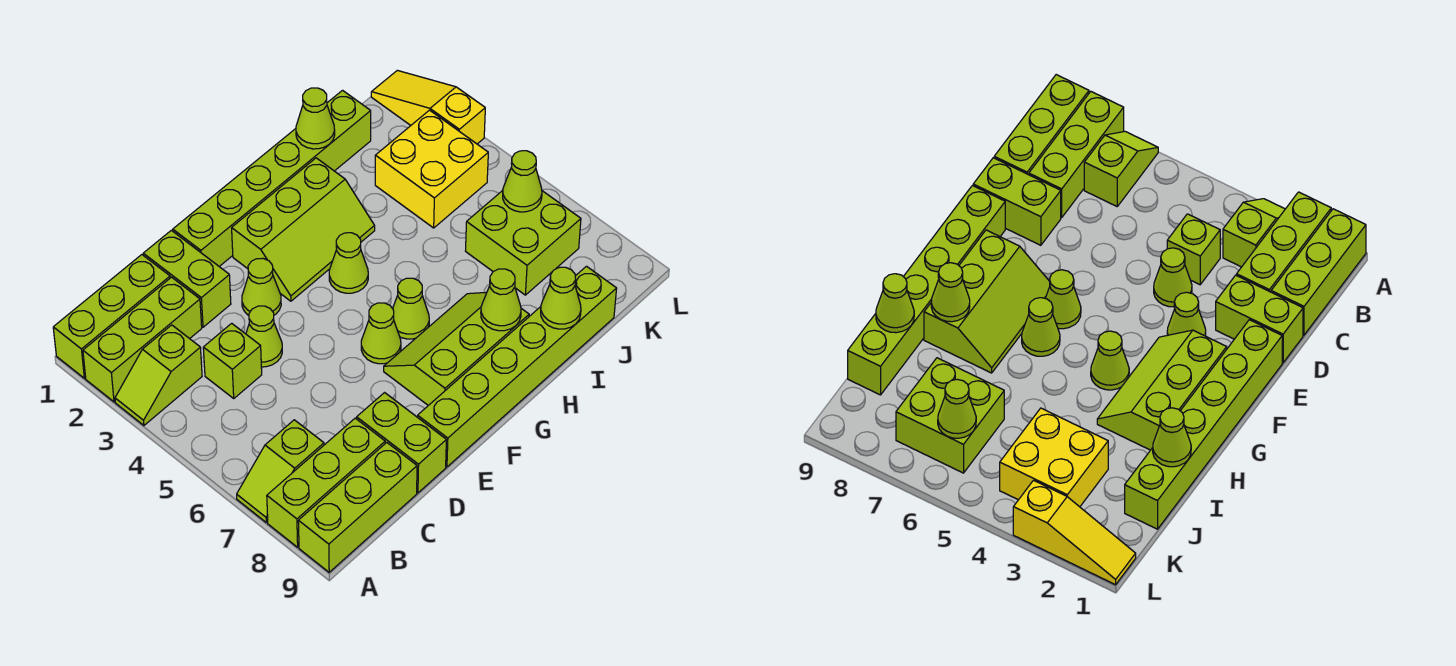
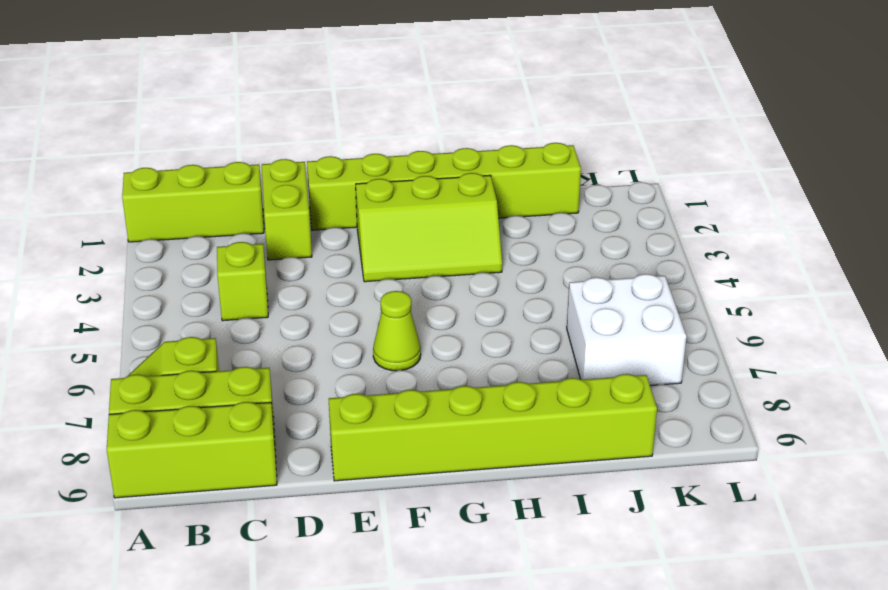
white brick J6:K7 level 1 -> lime brick J6:K7 level 1
none -> lime brick A2:C2 level 1
none -> lime slope A3:B3 level 1 top B
none -> lime cone D4 level 1

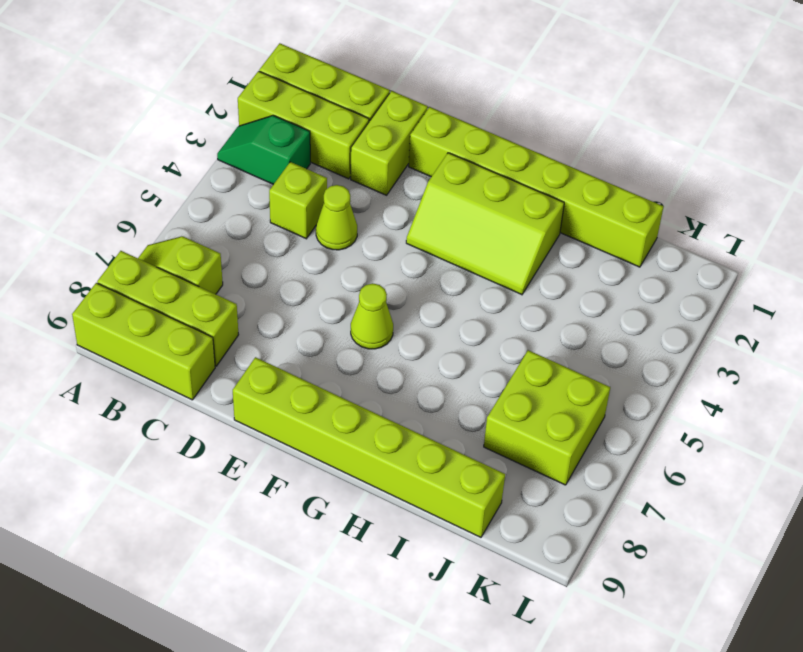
green slope A3:B3 level 1 top B -> lime slope A3:B3 level 1 top B
none -> lime brick D8:D9 level 1
none -> lime cone E3 level 1
none -> lime slope F7:H8 level 1 top 8

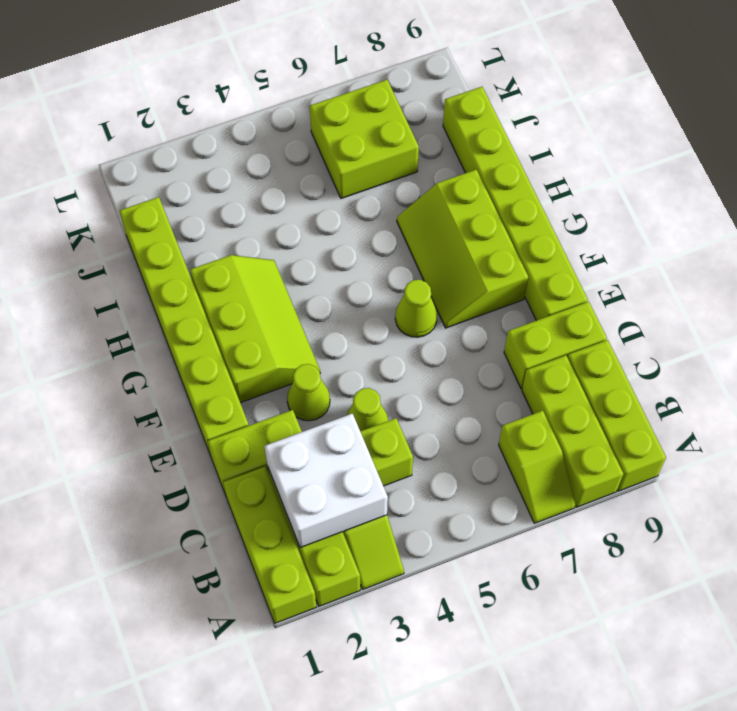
white brick B2:C3 level 2 -> none
none -> lime cone G4 level 1
none -> lime cone G6 level 1
none -> yellow brick J3:K4 level 1

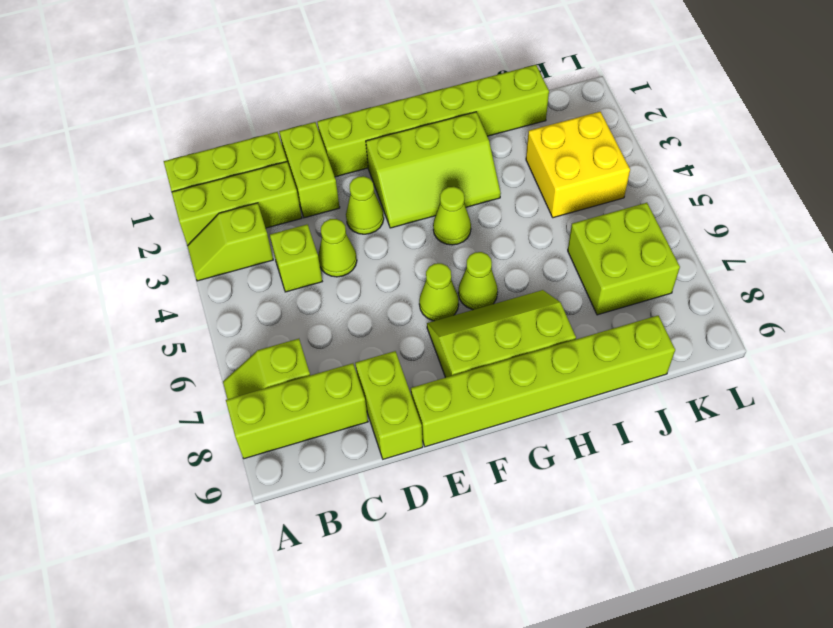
none -> lime brick A9:C9 level 1
none -> yellow slope L1:L3 level 1 top 3
none -> lime cone H8 level 2

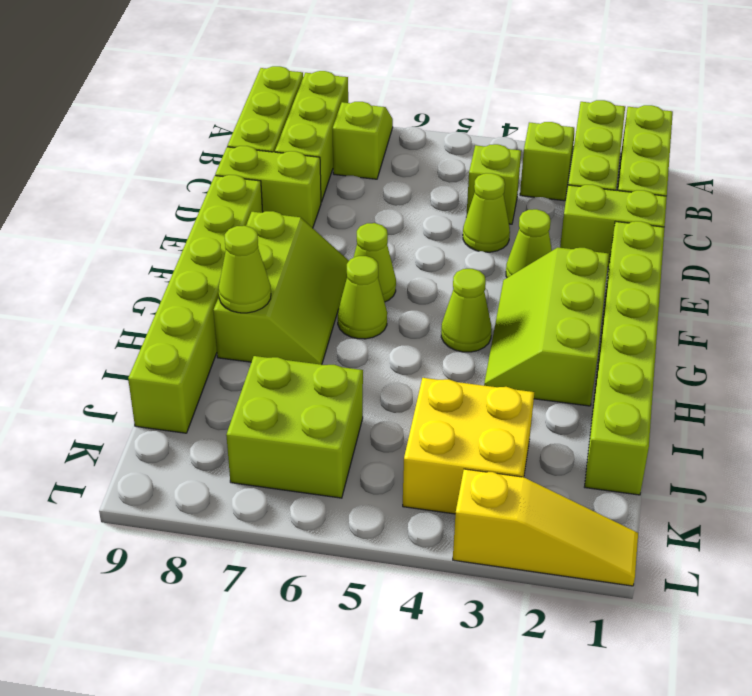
none -> lime cone I1 level 2
none -> lime cone I9 level 2
none -> lime cone K6 level 2

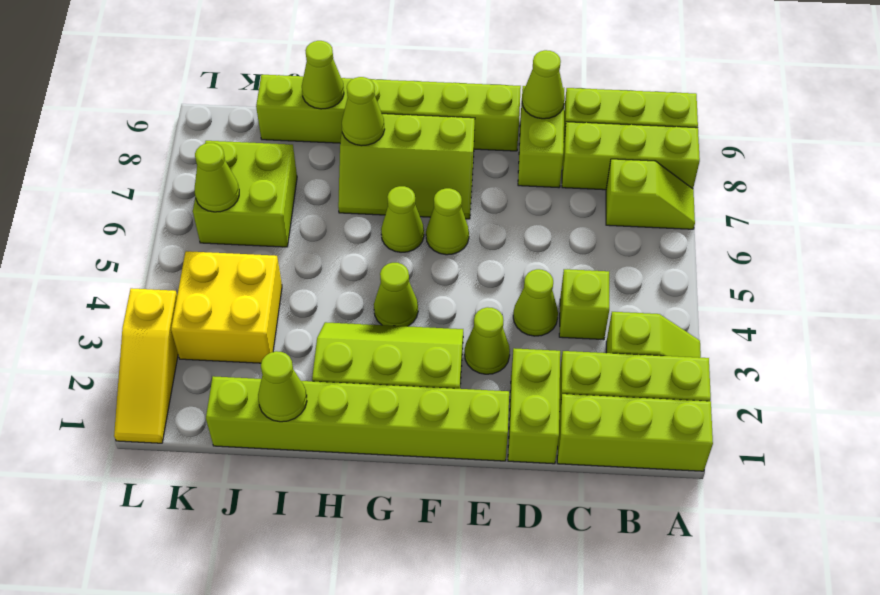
lime cone D9 level 2 -> none

